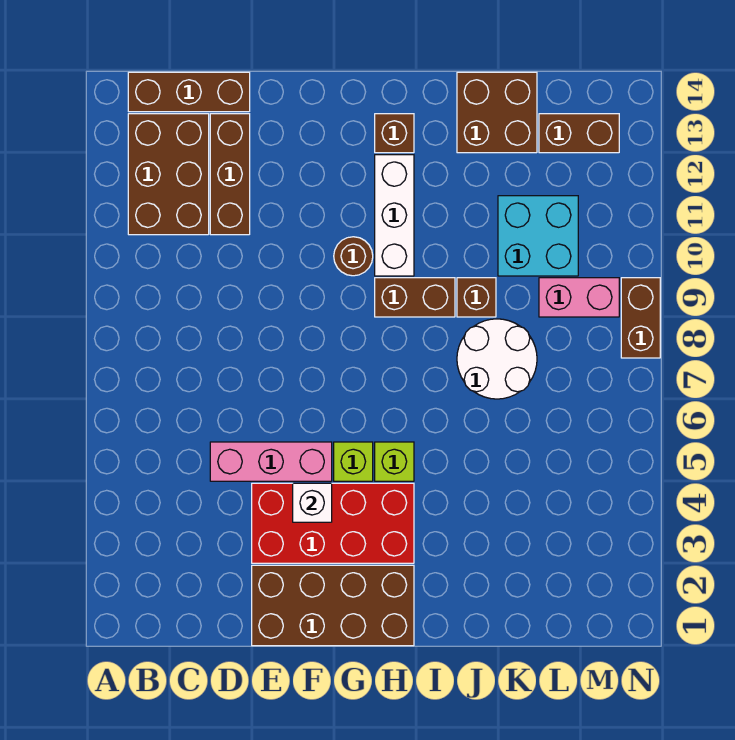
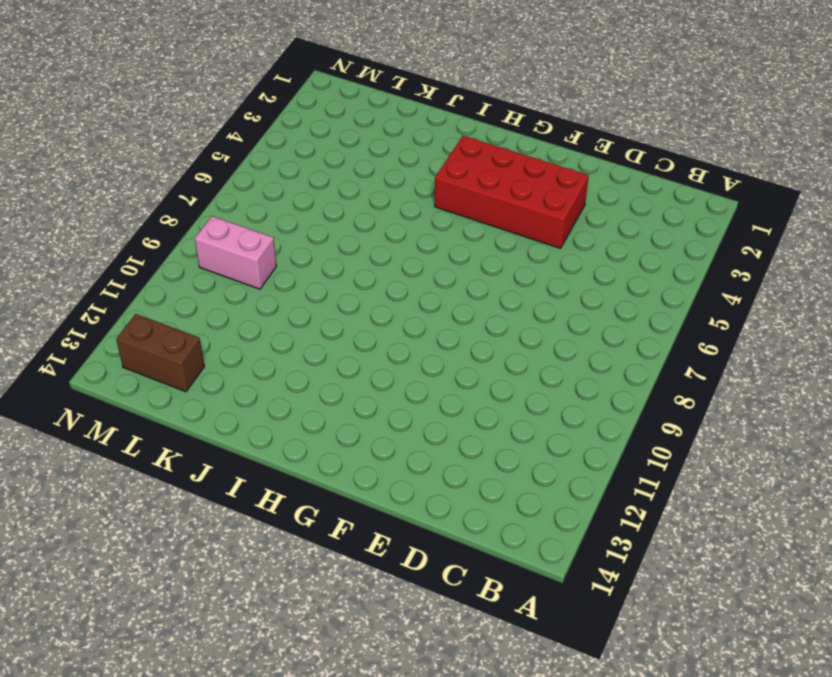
none -> brown brick B11:C13 level 1
none -> brown brick B14:D14 level 1
none -> pink brick D5:F5 level 1

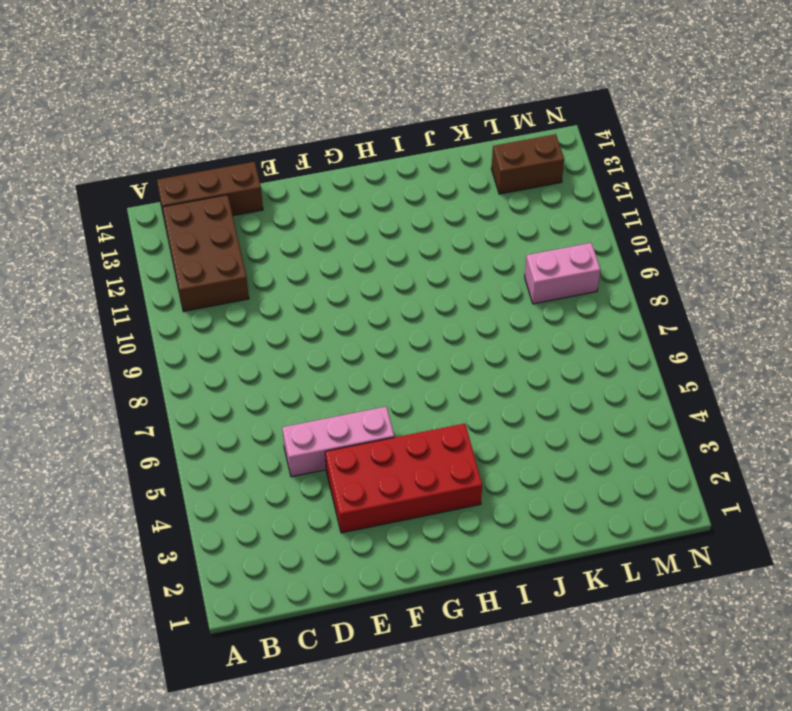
none -> brown brick D11:D13 level 1
none -> brown brick E1:H2 level 1
none -> lime brick G5 level 1

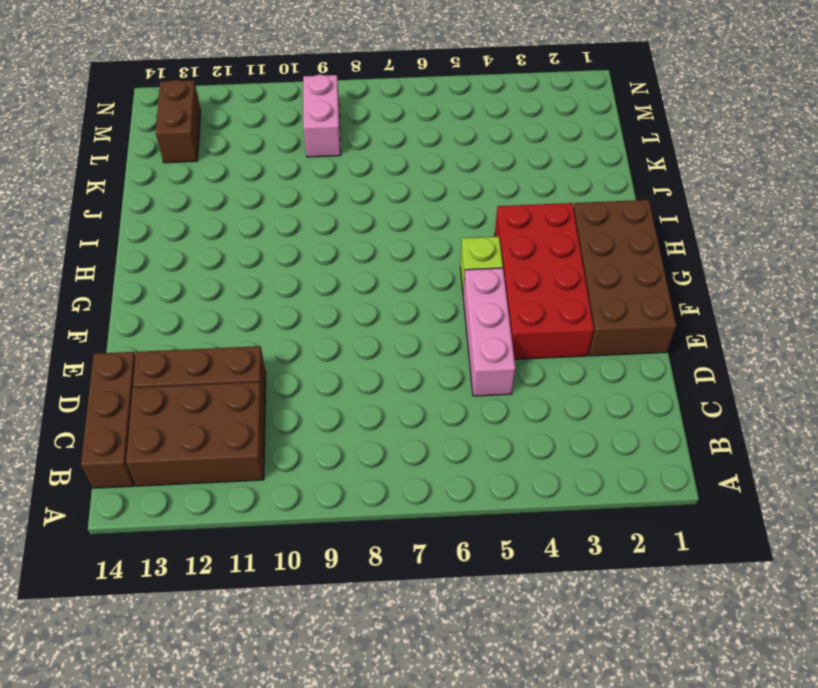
none -> brown round brick G10 level 1
none -> lime brick H5 level 1
none -> brown brick H9:I9 level 1

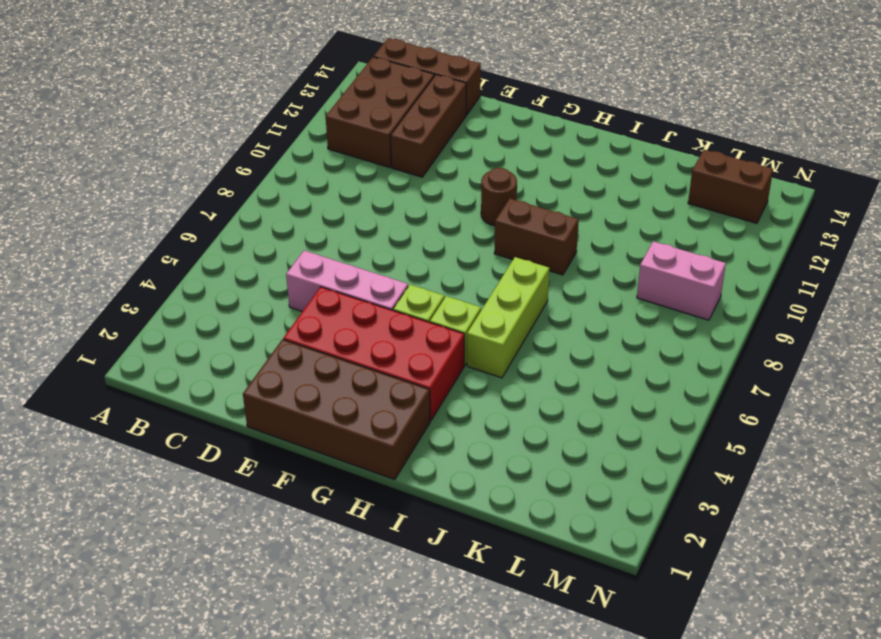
lime brick I5:I7 level 1 -> none
none -> white brick H10:H12 level 1
none -> brown brick H13 level 1
none -> white round brick J7:K8 level 1

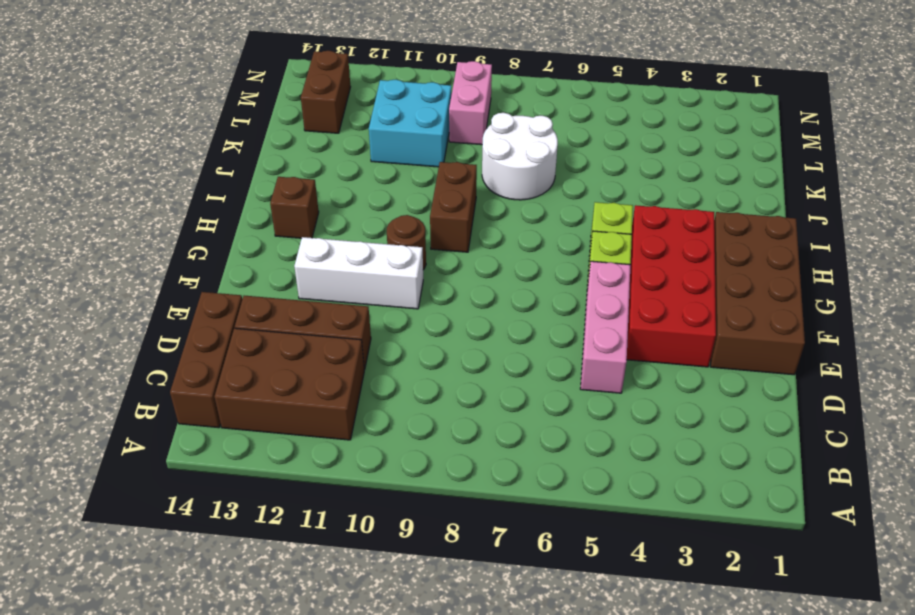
white brick F10:F12 level 1 -> white brick H10:H12 level 1
none -> brown brick J9 level 1
none -> brown brick J13:K14 level 1
none -> brown brick N8:N9 level 1

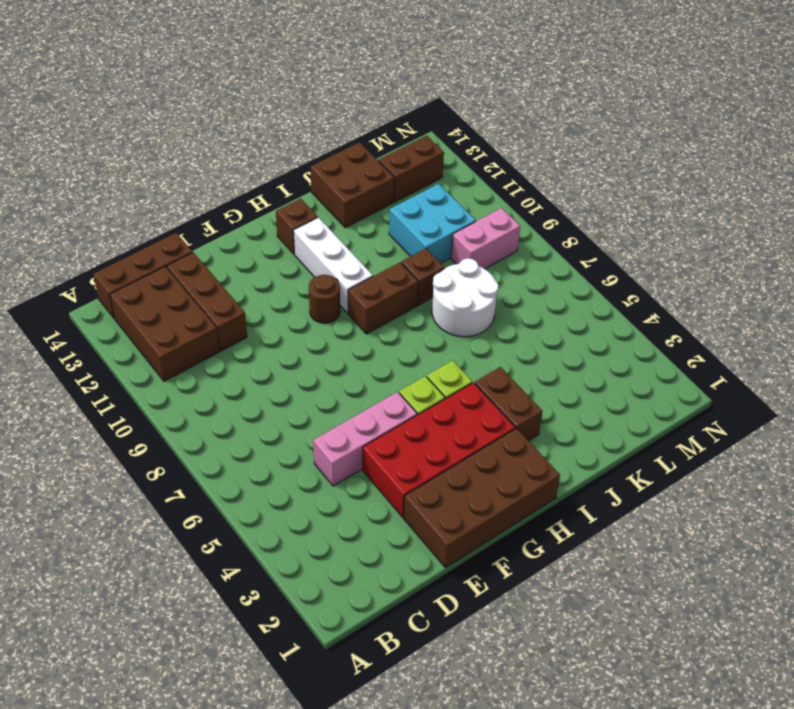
brown brick I3:I4 level 1 -> brown brick N8:N9 level 1
none -> white brick F4 level 2

